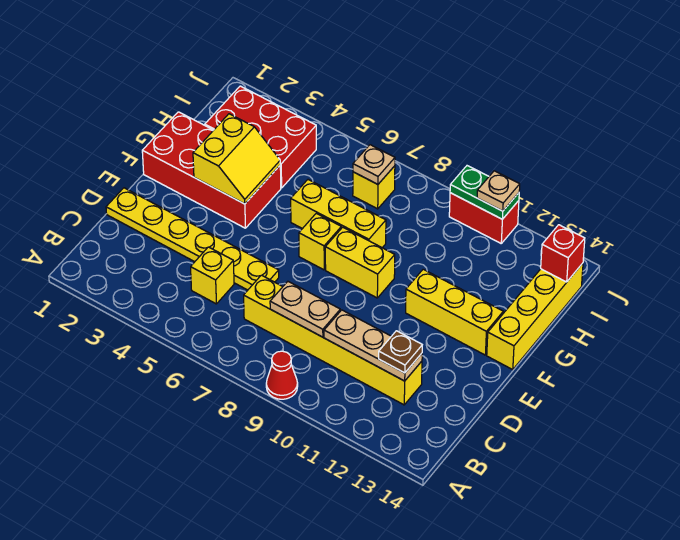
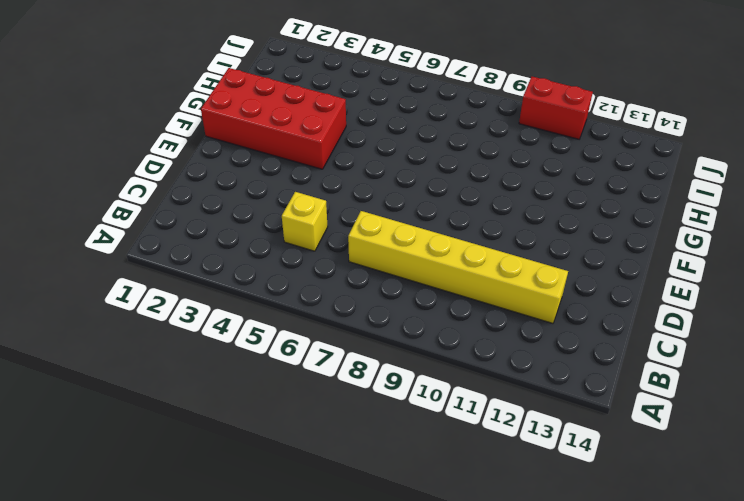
none -> red cone A9 level 1
none -> yellow plate D1:D6 level 1
none -> yellow brick F7 level 1

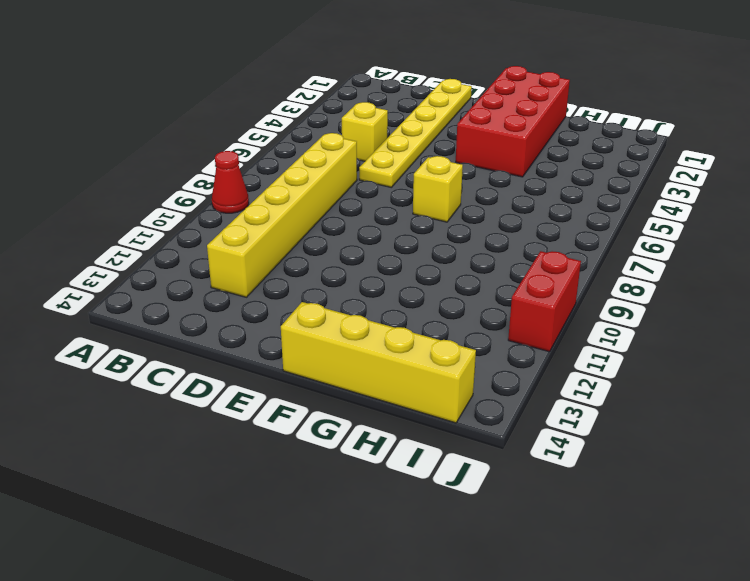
none -> yellow brick F8:F9 level 1
none -> yellow brick F11:F13 level 1
none -> yellow brick G6:G8 level 1

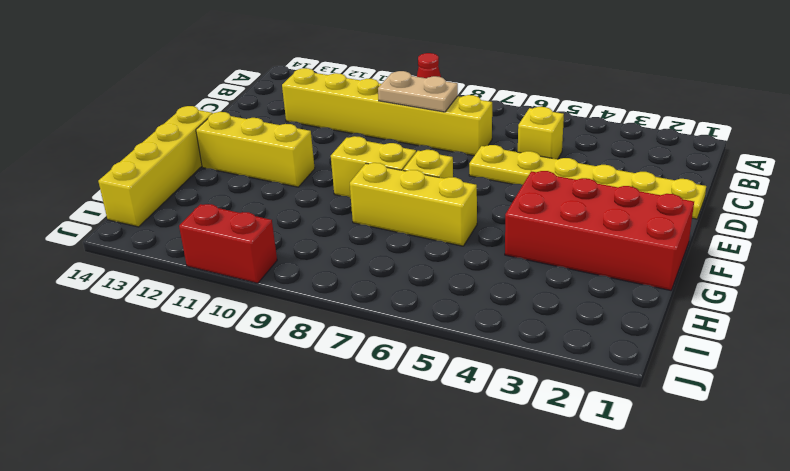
none -> red brick H2:I4 level 1
none -> yellow brick I7 level 1
none -> tan plate C10:C12 level 2

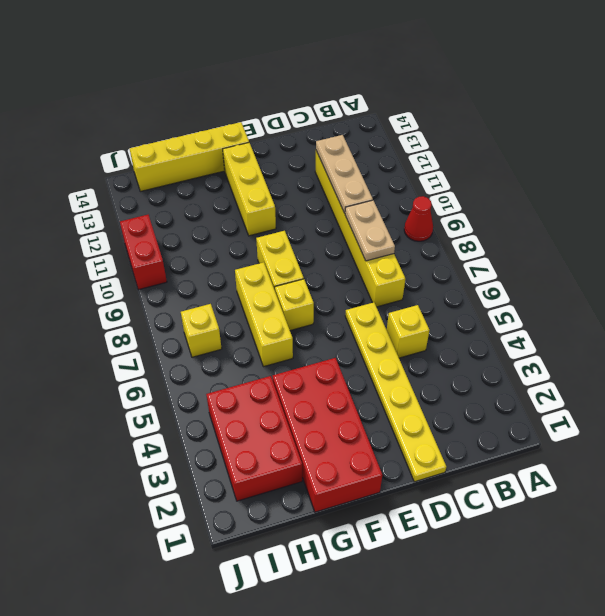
none -> yellow slope F3:G4 level 2 top 3
none -> tan plate I7 level 2
none -> red brick I14 level 2

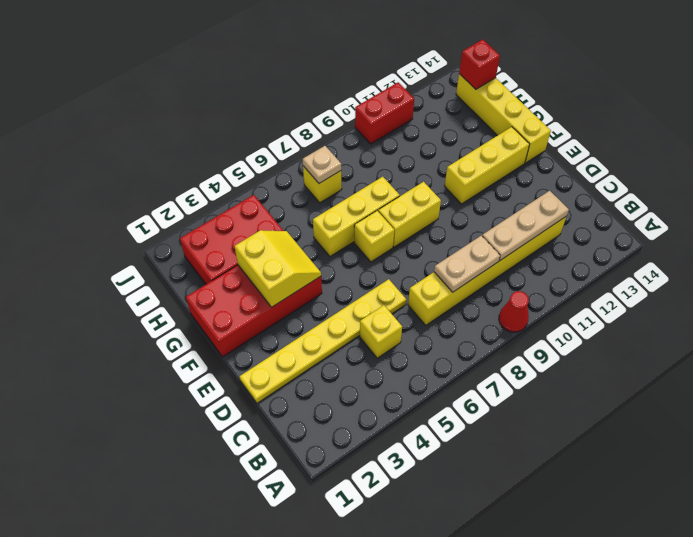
none -> green plate J10:J11 level 2
none -> brown plate C12 level 3
none -> tan plate J11 level 3

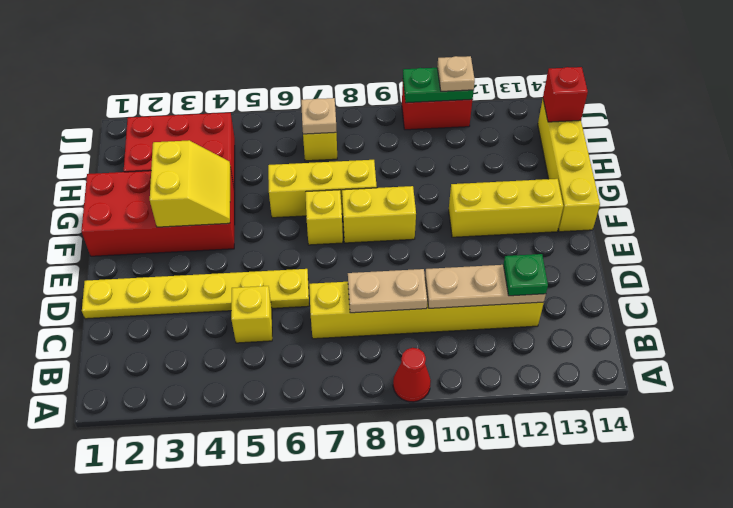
green plate C12 level 3 -> brown plate C12 level 3

